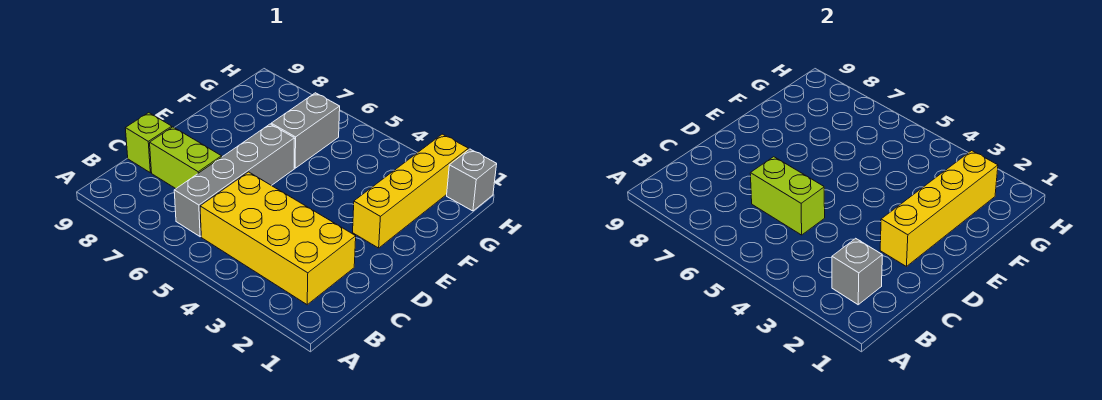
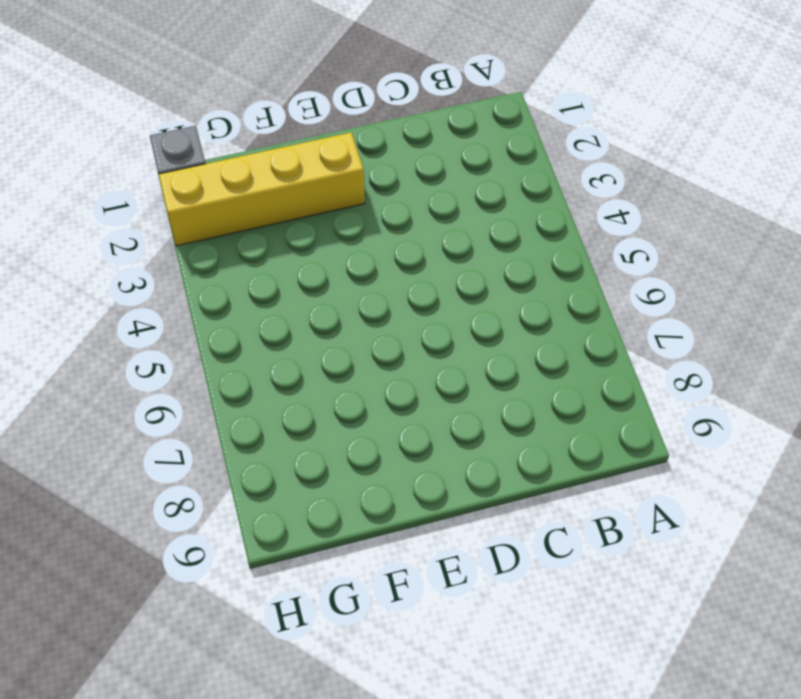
none -> yellow brick B2:C5 level 1
none -> grey brick B6:E6 level 1

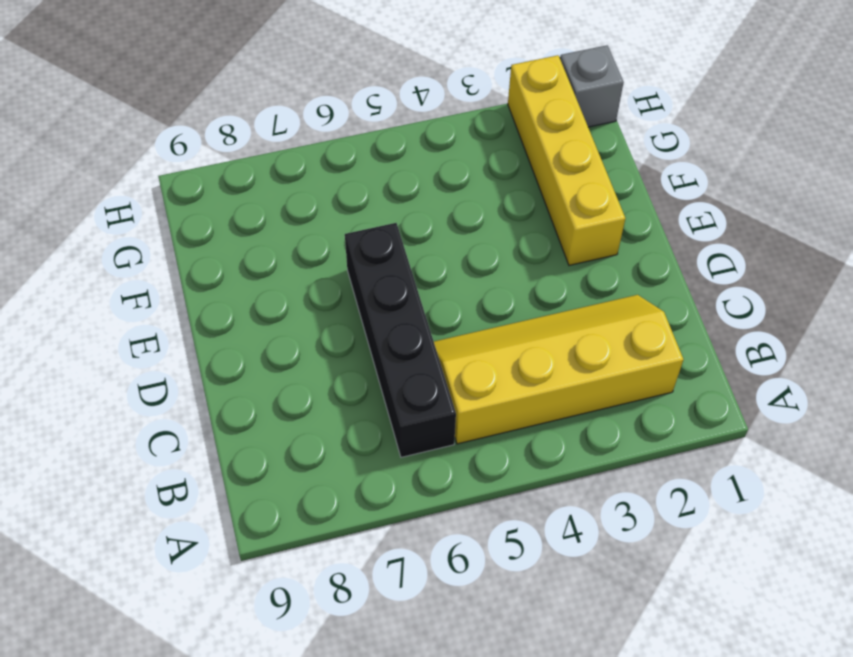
yellow slope B2:C5 level 1 top B -> yellow brick B2:C5 level 1
black brick B6:E6 level 1 -> grey brick B6:E6 level 1
none -> lime brick C7:C8 level 1
none -> lime brick C9 level 1

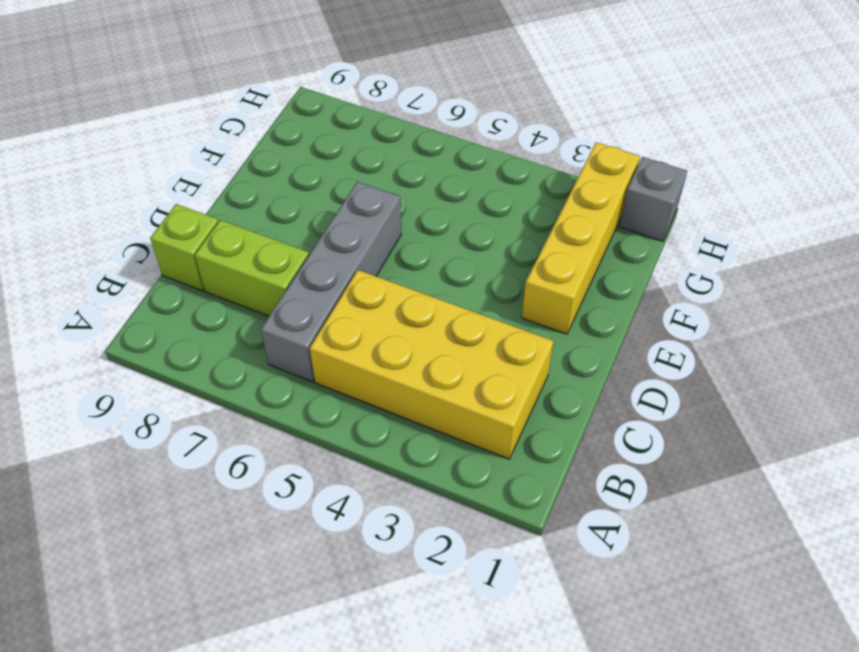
none -> grey brick F6:G6 level 1
none -> grey brick B2 level 2

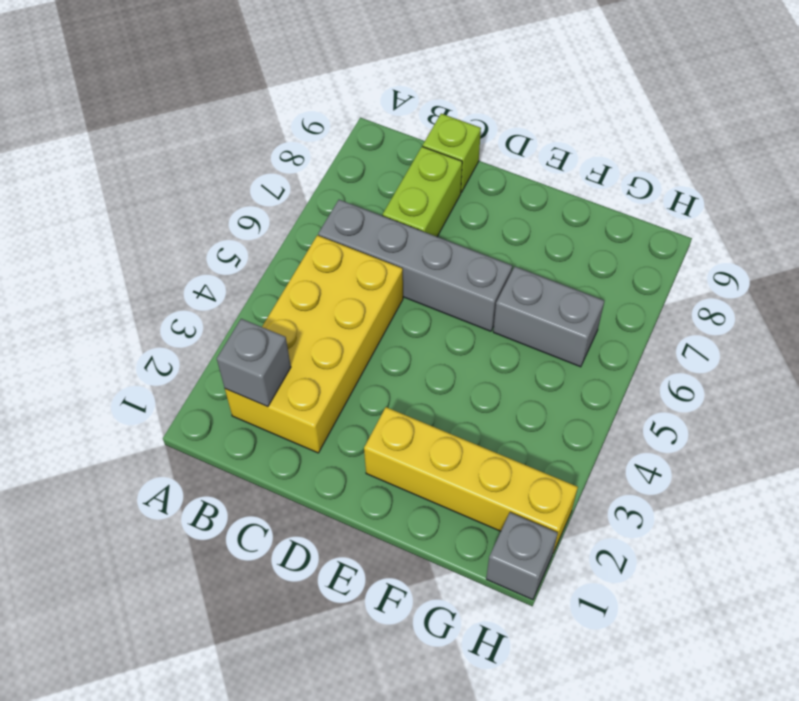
none -> lime brick C5:C6 level 2
none -> yellow brick D2:G2 level 2

